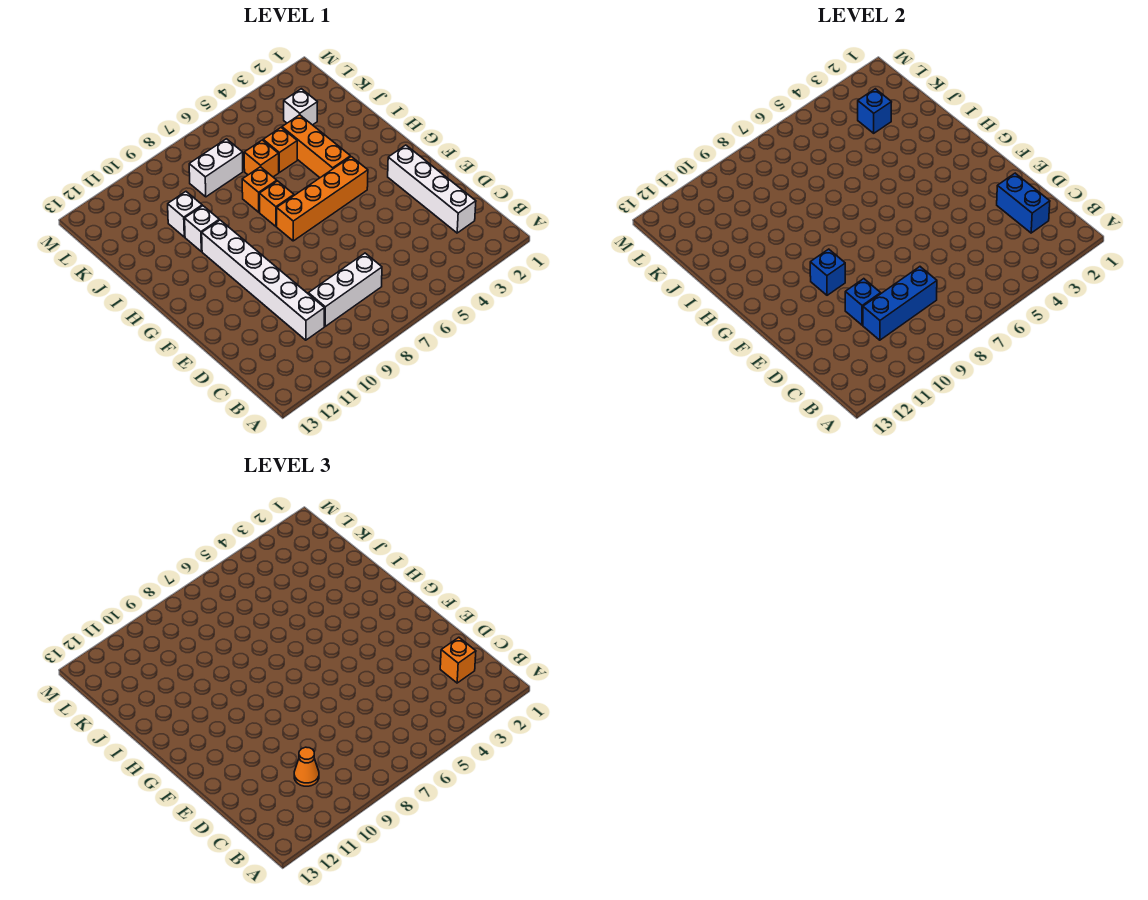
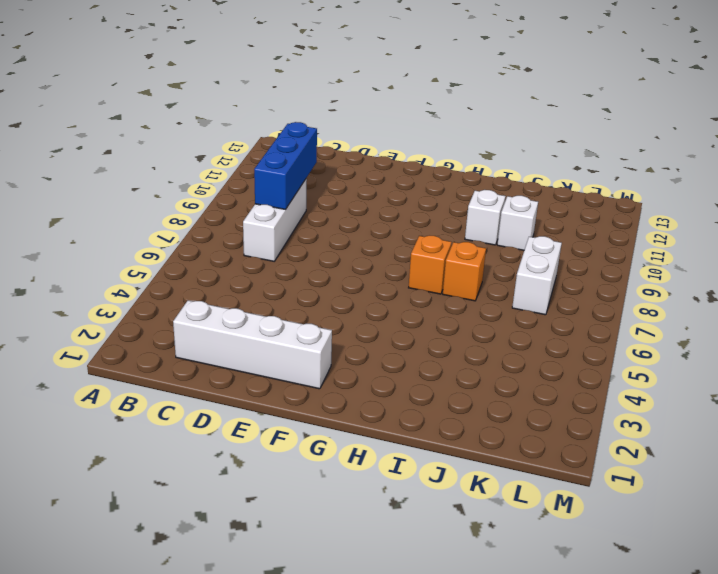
none -> white brick C10:H10 level 1
none -> orange brick G4:G7 level 1
none -> orange brick H4:J4 level 1

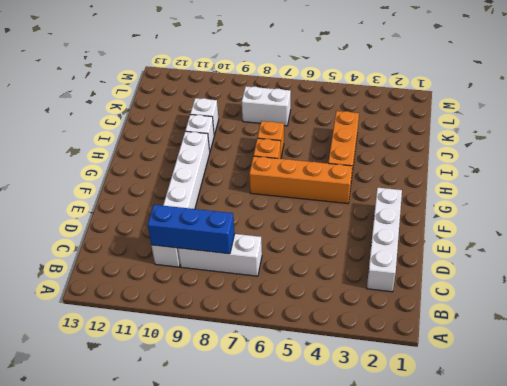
none -> orange brick J5 level 1
none -> orange brick J6 level 1
none -> white brick K3 level 1

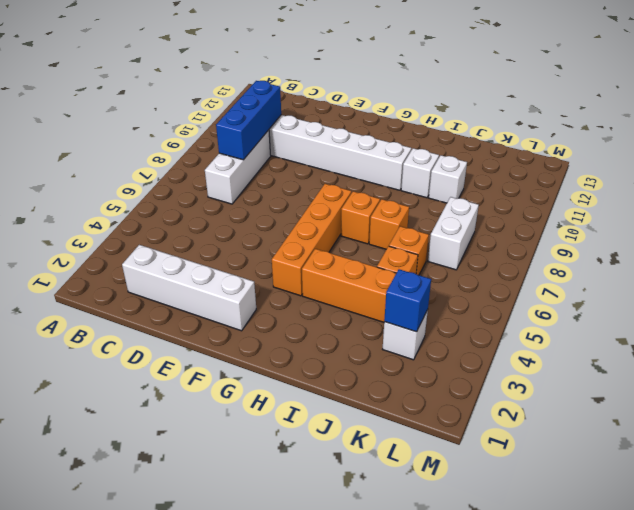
none -> blue brick C2:D2 level 2
none -> blue brick D10 level 2
none -> blue brick F10 level 2

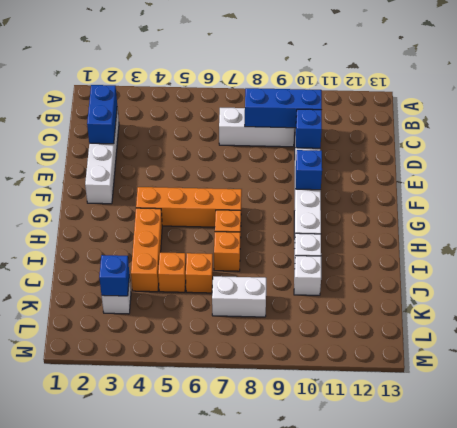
none -> orange brick C2 level 3
none -> orange cone C10 level 3

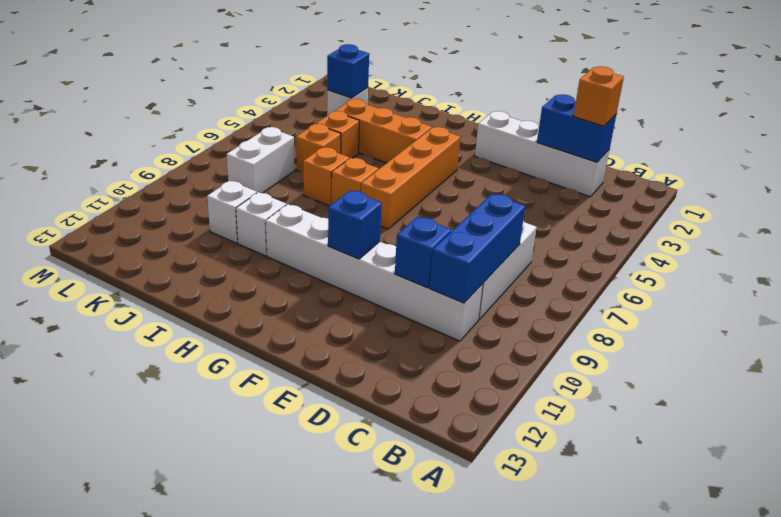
none -> orange cone C10 level 3

